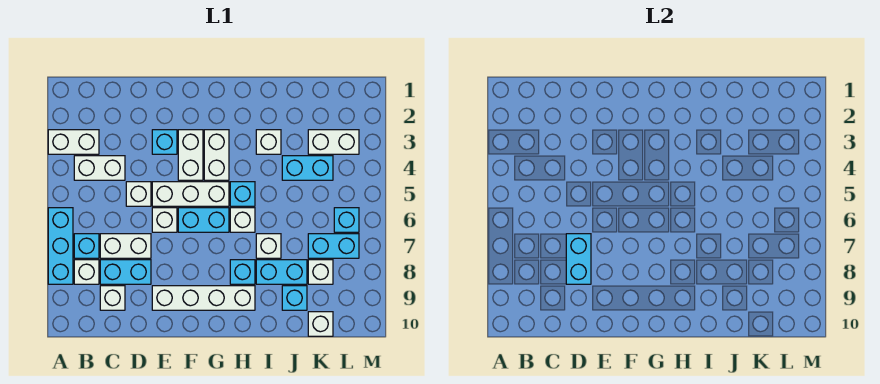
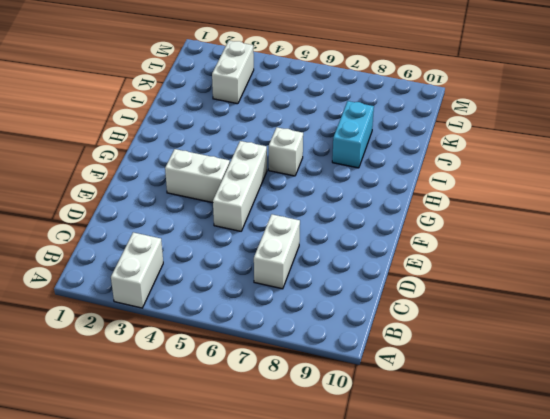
none -> cyan brick A6:A8 level 1
none -> white brick B4:C4 level 1
none -> cyan brick B7 level 1
none -> white brick B8 level 1

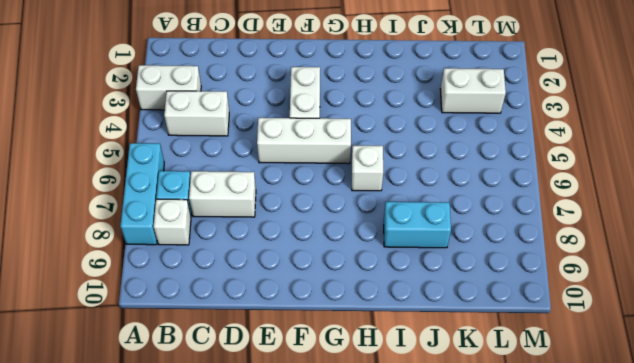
none -> cyan brick C8:D8 level 1
none -> white brick C9 level 1
none -> white brick D5 level 1
none -> cyan brick E3 level 1

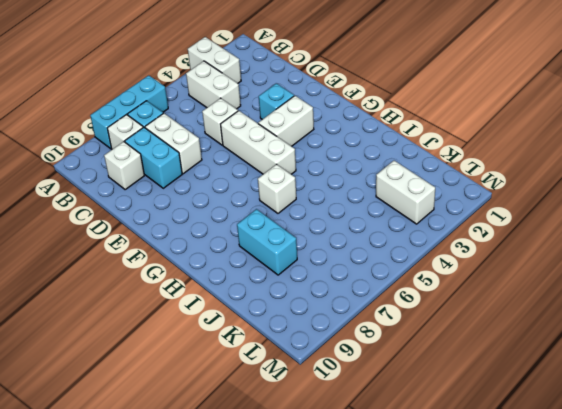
none -> white brick E6 level 1
none -> white brick E9:H9 level 1
none -> cyan brick F6:G6 level 1
none -> white brick G3:G4 level 1

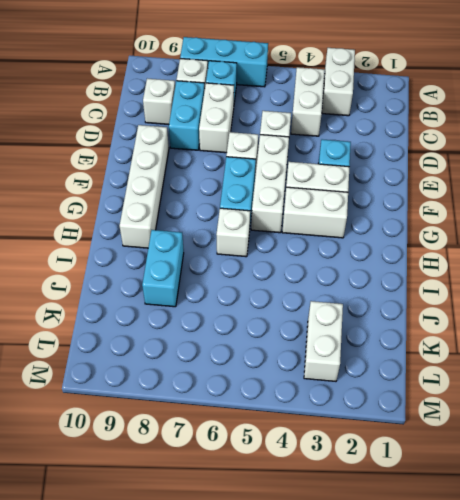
none -> cyan brick H5 level 1
none -> cyan brick H8 level 1
none -> white brick I3 level 1
none -> white brick I7 level 1

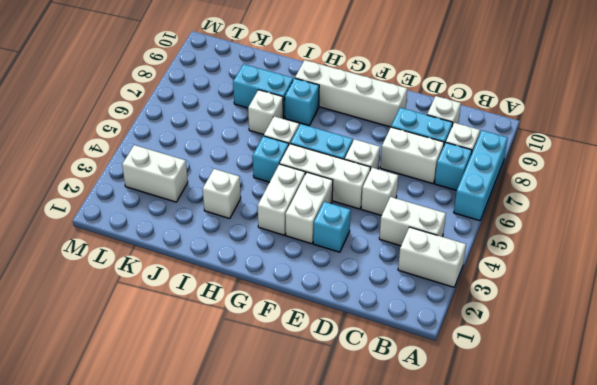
none -> cyan brick J4:K4 level 1
none -> cyan brick J9 level 1
none -> cyan brick K7:L7 level 1
none -> white brick K8 level 1

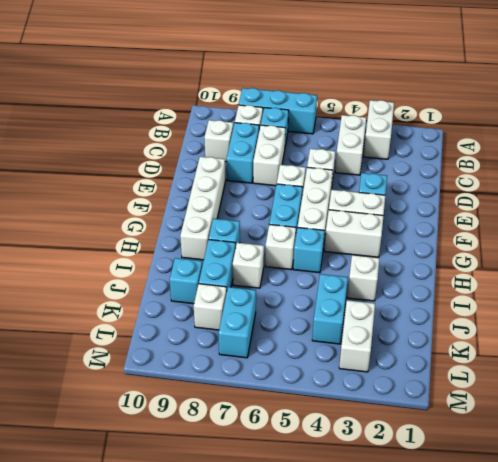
none -> white brick K10 level 1
none -> cyan brick L6 level 1
none -> cyan brick D7:D8 level 2

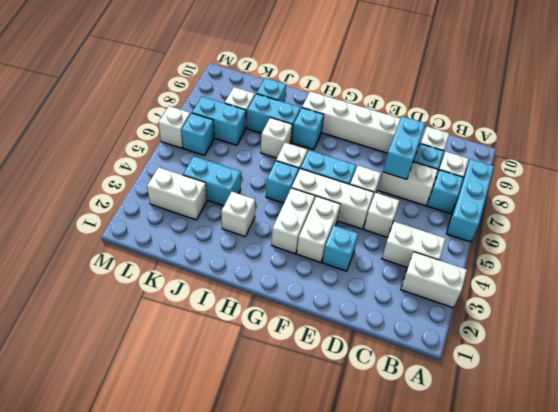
white brick M6 level 1 -> white brick K10 level 1

